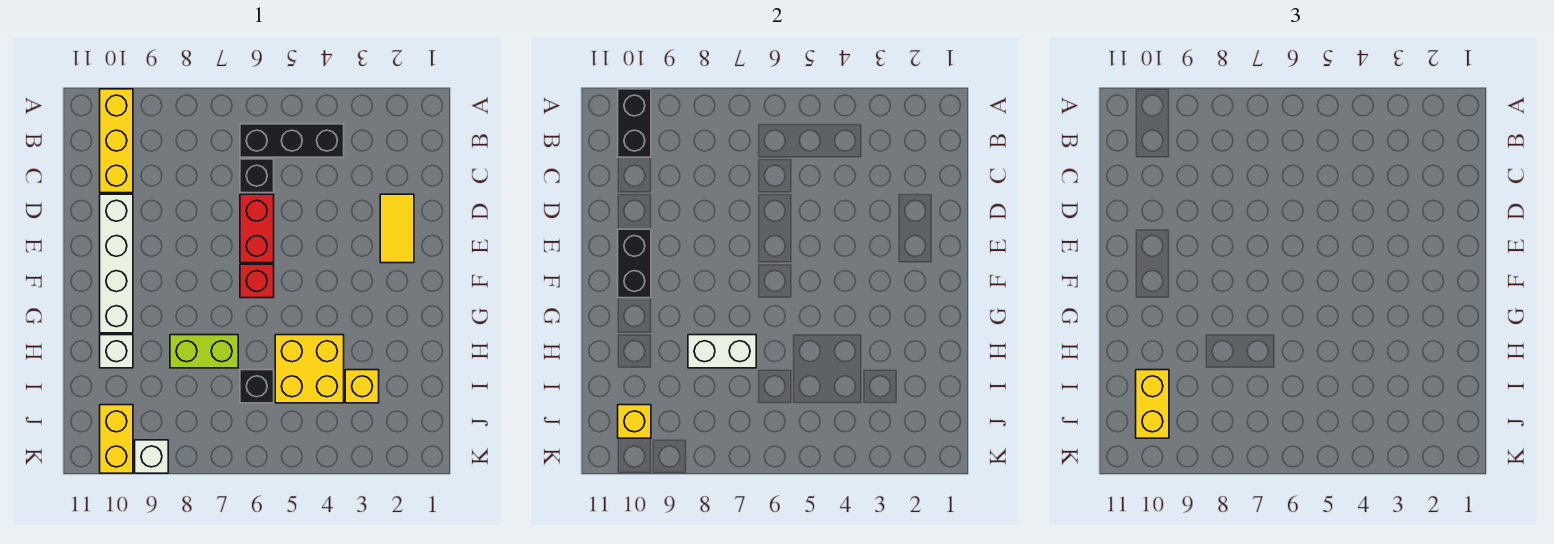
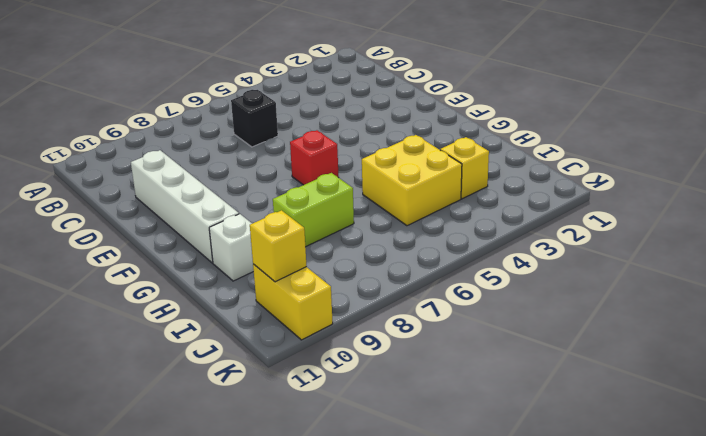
none -> yellow brick A10:C10 level 1
none -> black brick B4:B6 level 1
none -> yellow tile D2:E2 level 1

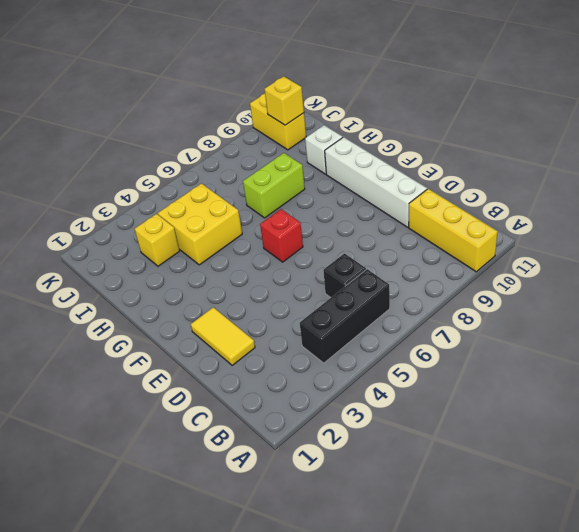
none -> red brick D6:E6 level 1
none -> black brick I6 level 1
none -> white brick K9 level 1

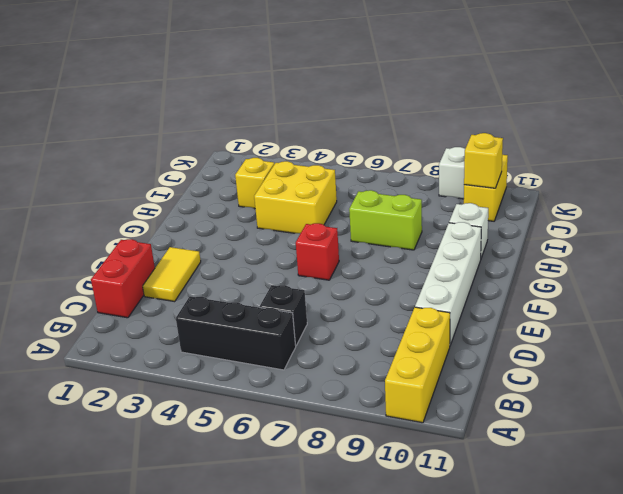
red brick C1:D1 level 1 -> red brick D6:E6 level 1
none -> black brick I6 level 1
none -> black brick A10:B10 level 2
none -> black brick E10:F10 level 2

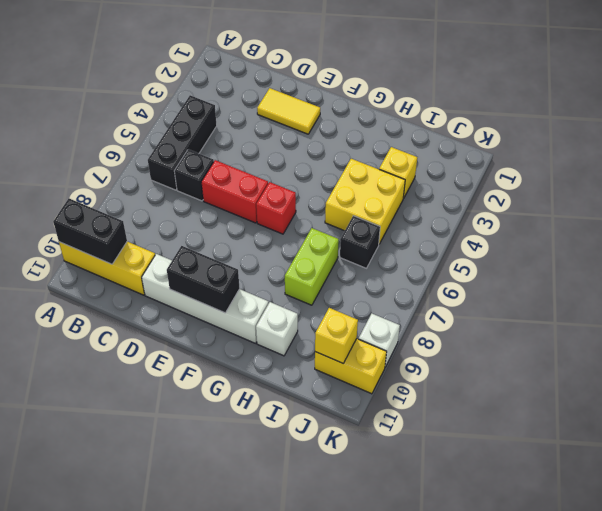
none -> white brick H7:H8 level 2
none -> yellow brick I10:J10 level 3

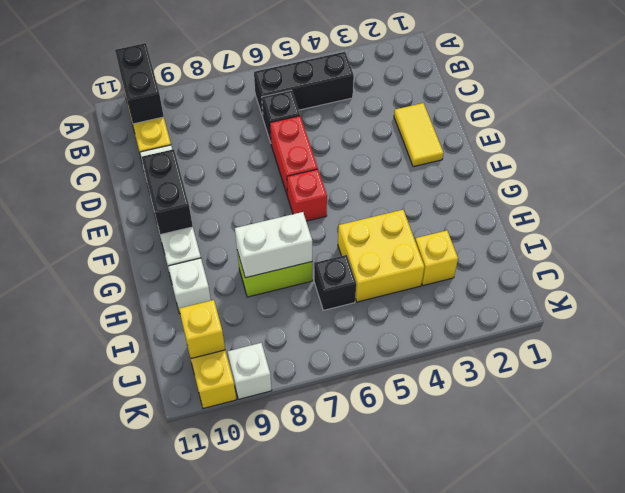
none -> yellow brick I10:J10 level 3

